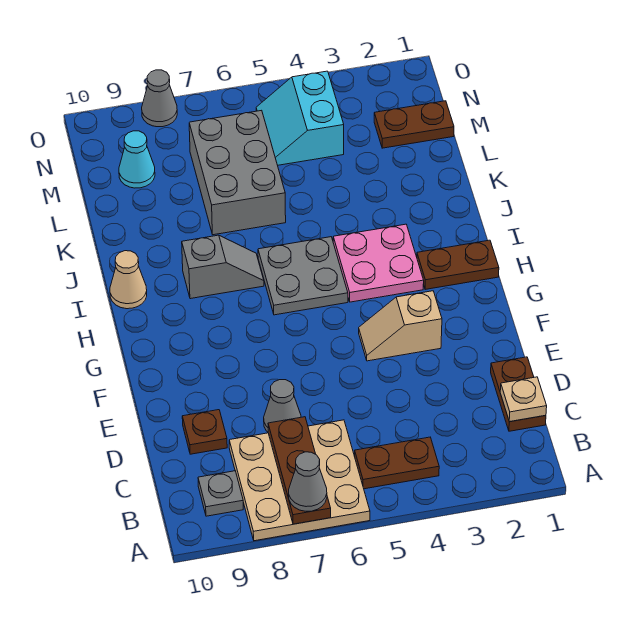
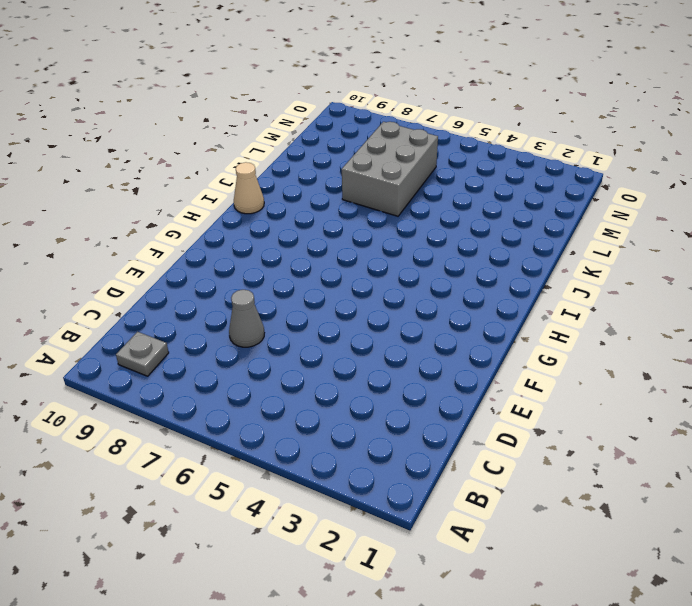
none -> tan plate A6:C8 level 1
none -> brown plate B4:B5 level 1
none -> brown plate C1:D1 level 1

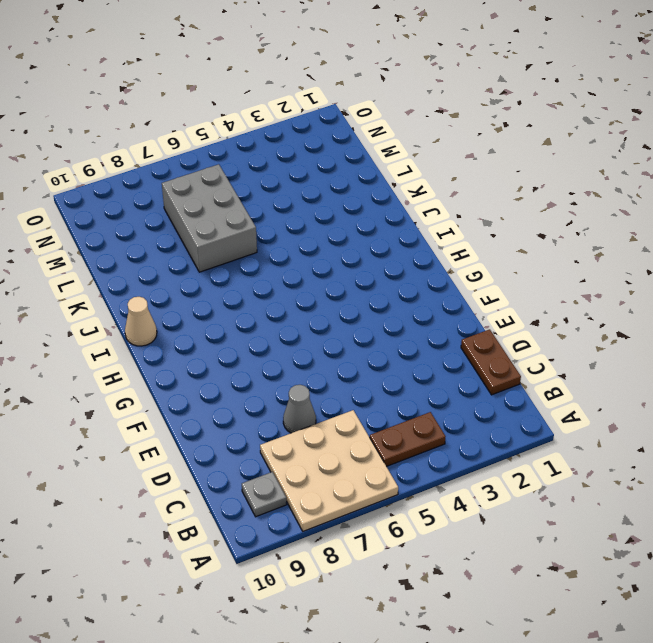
none -> brown plate D9 level 1
none -> tan slope F3:F4 level 1 top 3
none -> brown plate H1:H2 level 1

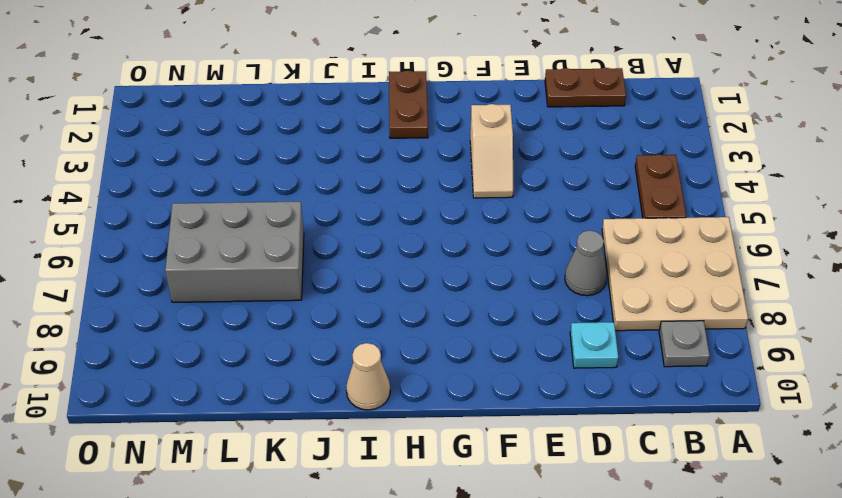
cyan plate D9 level 1 -> brown plate D9 level 1
none -> pink plate H3:I4 level 1
none -> grey plate H5:I6 level 1
none -> grey slope I7:I8 level 1 top 8

